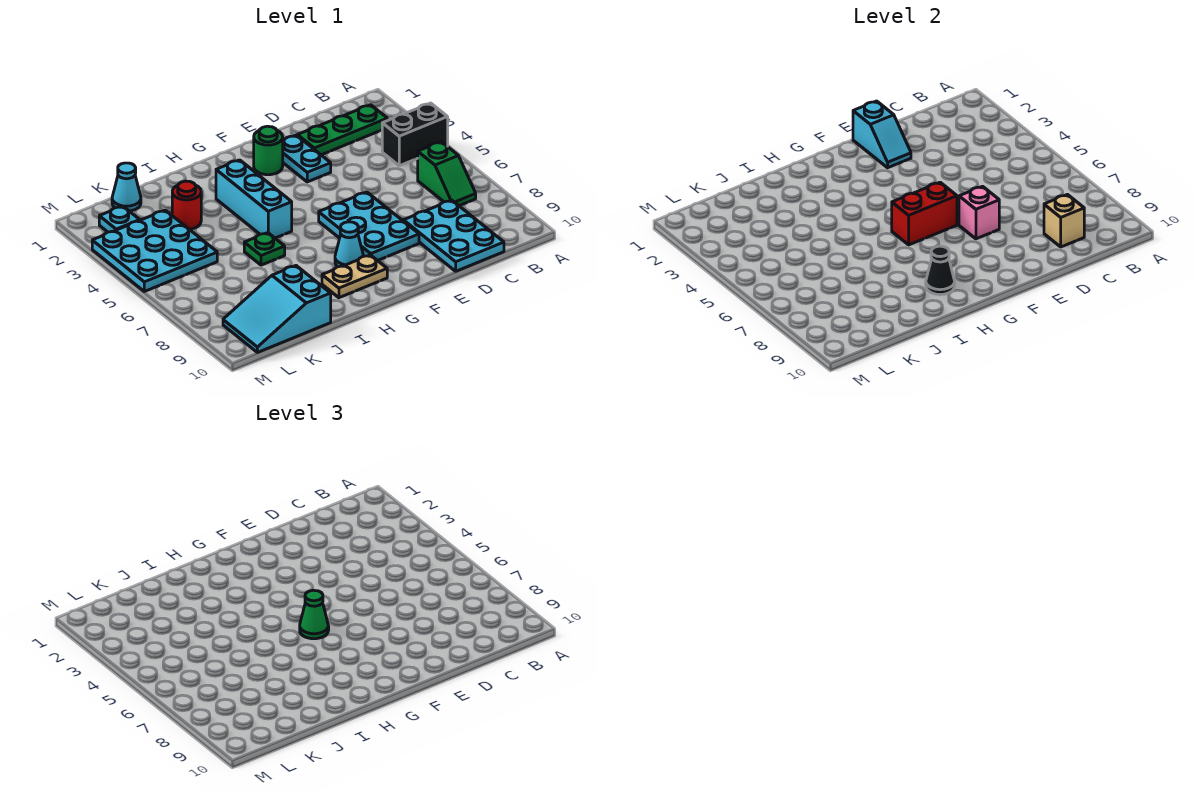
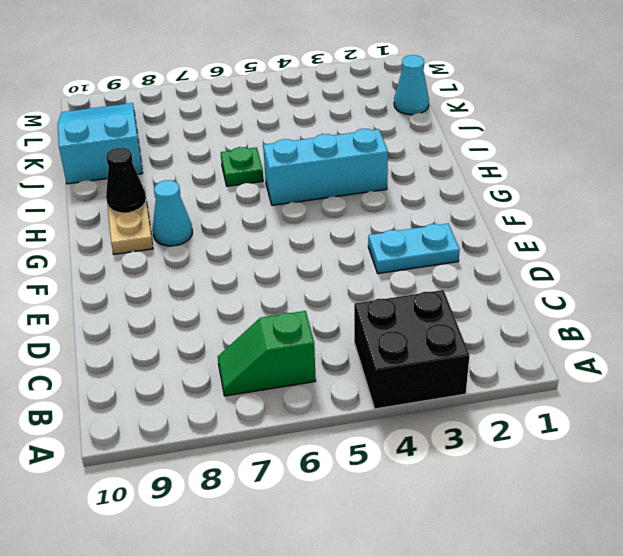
black brick A3:B4 level 1 -> black brick A4:B4 level 1
none -> green plate B2:D2 level 1
none -> cyan plate C8:D10 level 1
none -> cyan plate E6:F8 level 1

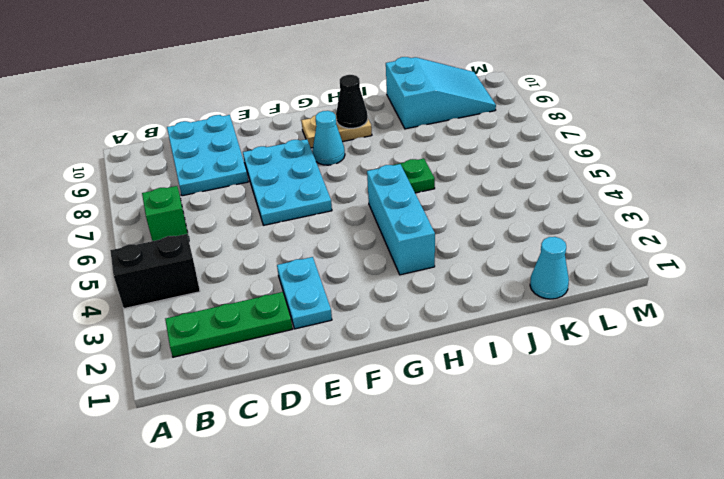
none -> green round brick F2 level 1
none -> red round brick J3 level 1
none -> cyan plate K3:M5 level 1

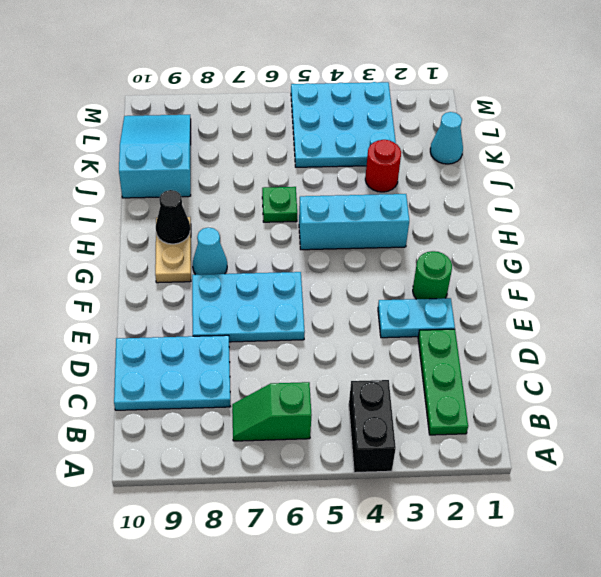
none -> cyan plate L2 level 1
none -> tan brick C9 level 2
none -> cyan slope E1:E2 level 2 top 1

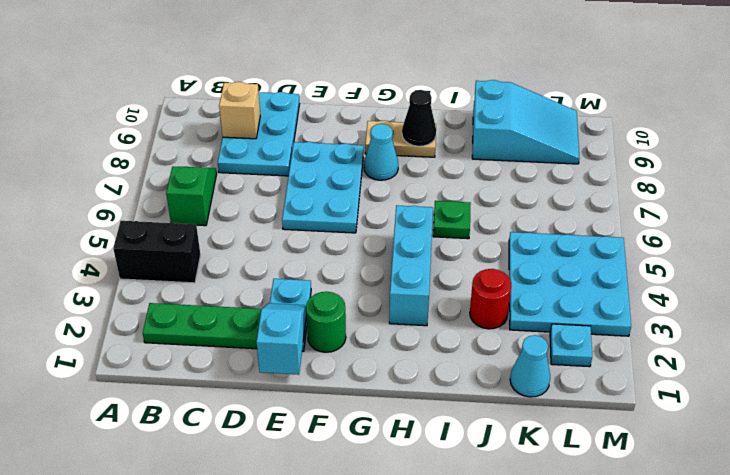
none -> pink brick E7 level 2
none -> red brick F6:G6 level 2
none -> green cone G6 level 3

